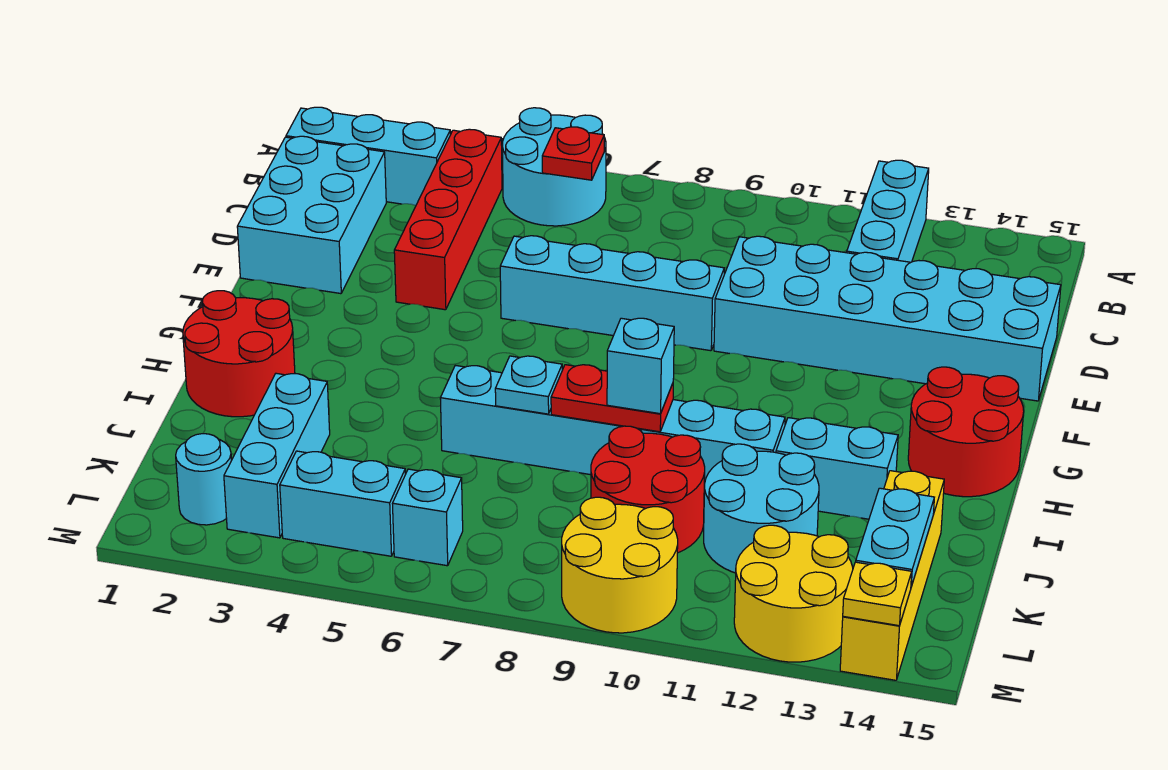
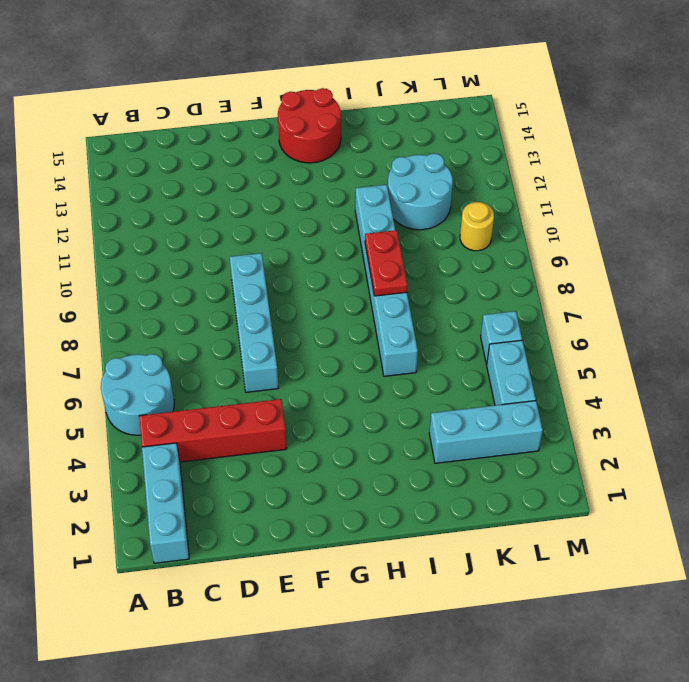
yellow round brick L10 level 1 -> yellow round brick L9:M10 level 1
none -> cyan brick A12:C12 level 1
none -> cyan brick C1:E2 level 1
none -> cyan brick D10:E15 level 1

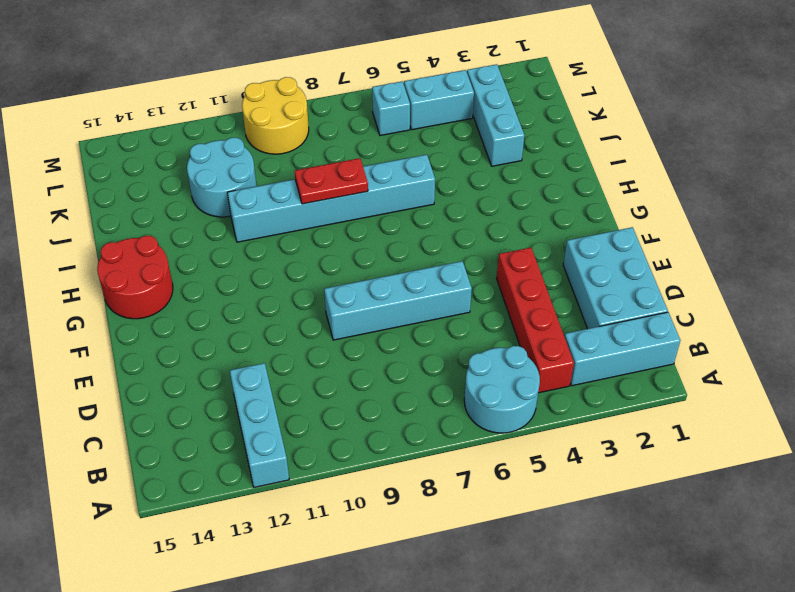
none -> cyan brick D10:E15 level 1
none -> red round brick H1:I2 level 1
none -> cyan brick I12:I13 level 1

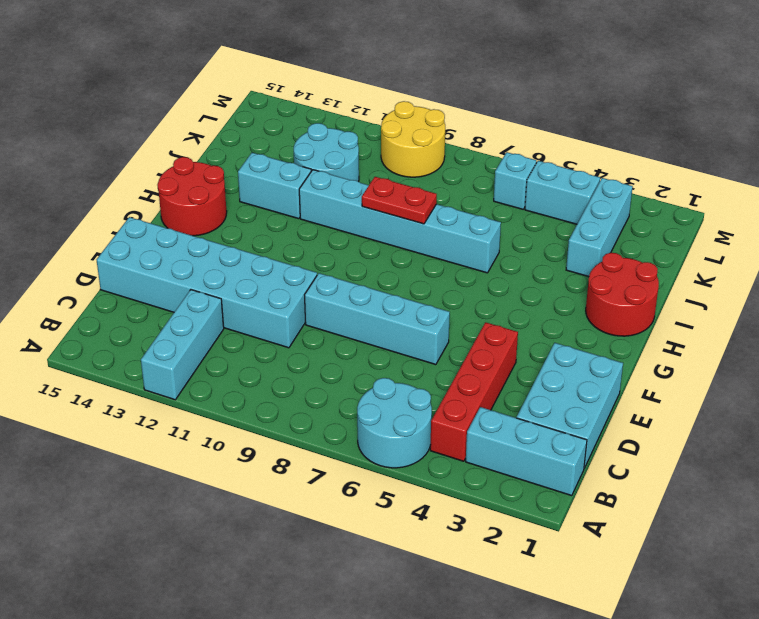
none -> red round brick J9:K10 level 1
none -> yellow brick J14:M14 level 1
none -> cyan round brick L2 level 1

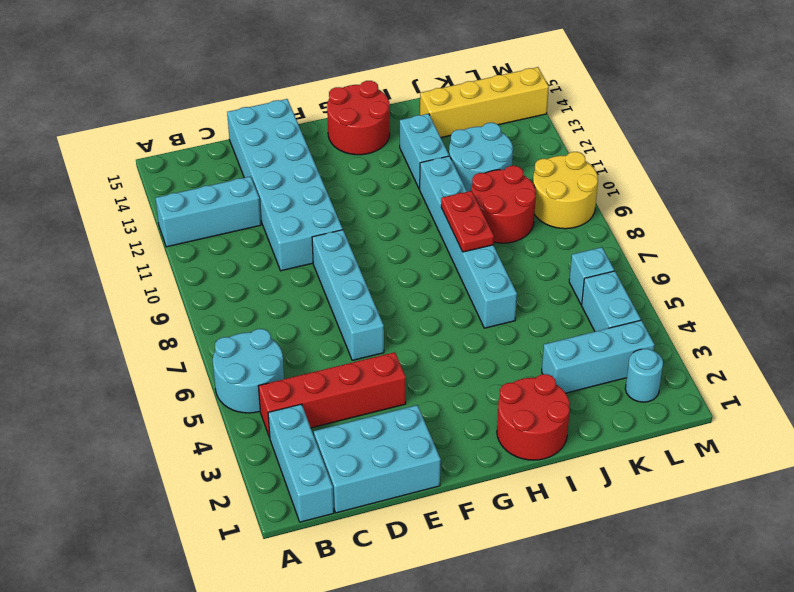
none -> yellow round brick L12:M13 level 1
none -> red plate B6 level 2
none -> cyan plate I7 level 2

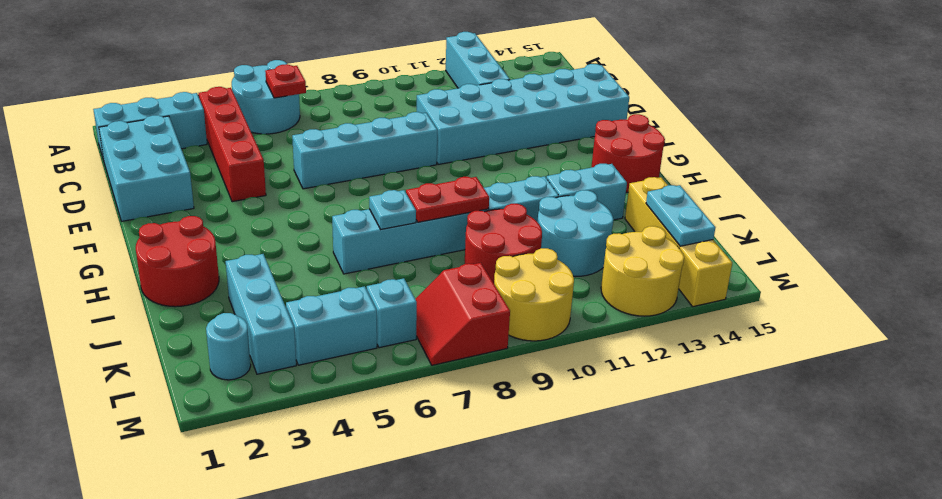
red slope L7:M8 level 1 top 8 -> none
none -> yellow plate M14 level 2
none -> cyan brick I9 level 3

